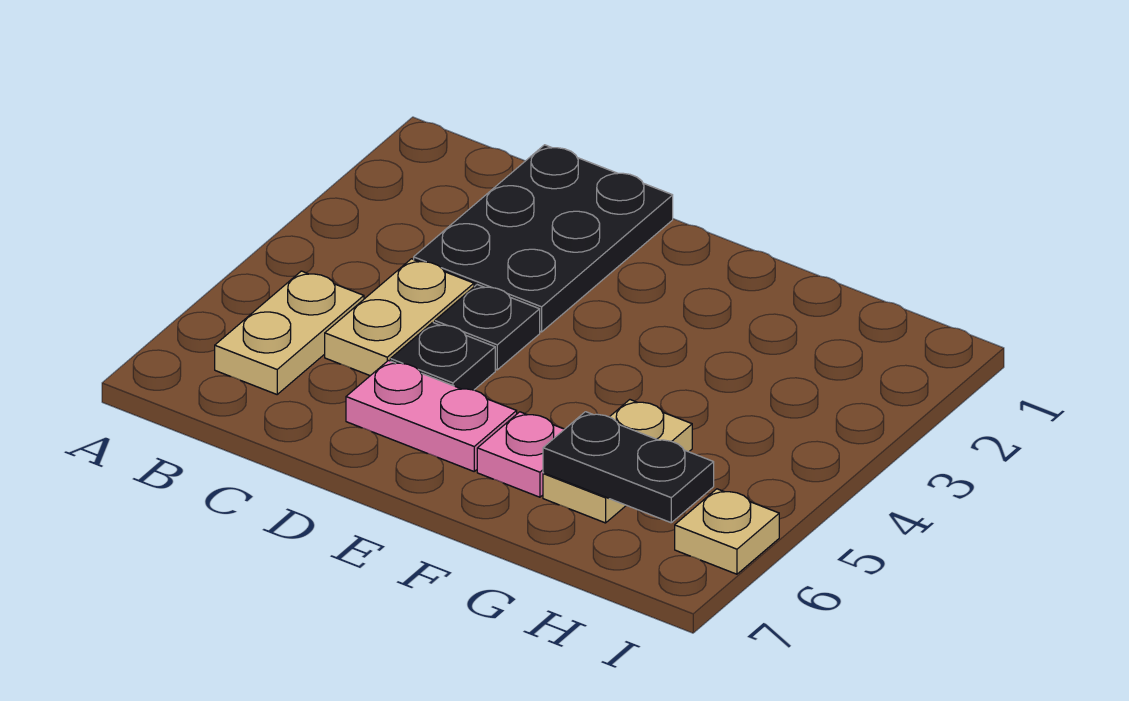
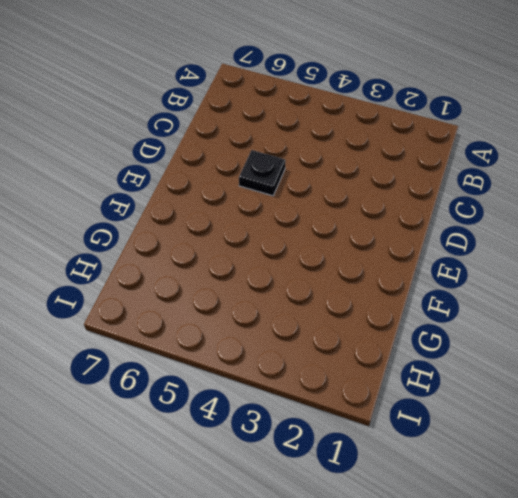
none -> tan plate B5:B6 level 1
none -> black plate C1:D3 level 1

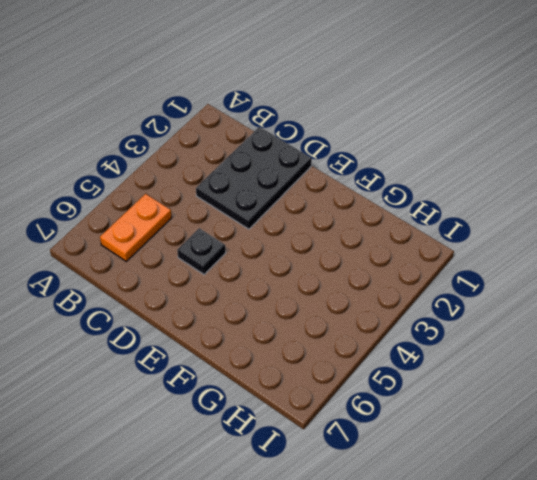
orange plate B5:B6 level 1 -> tan plate B5:B6 level 1
none -> tan plate C4:C5 level 1
none -> black plate D4 level 1

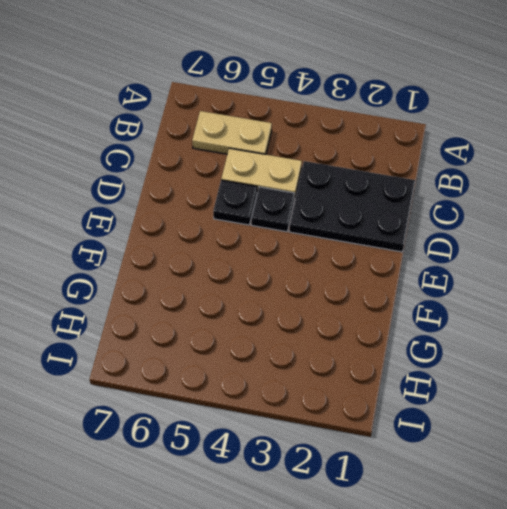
none -> pink plate D6:E6 level 1
none -> pink plate F6 level 1

